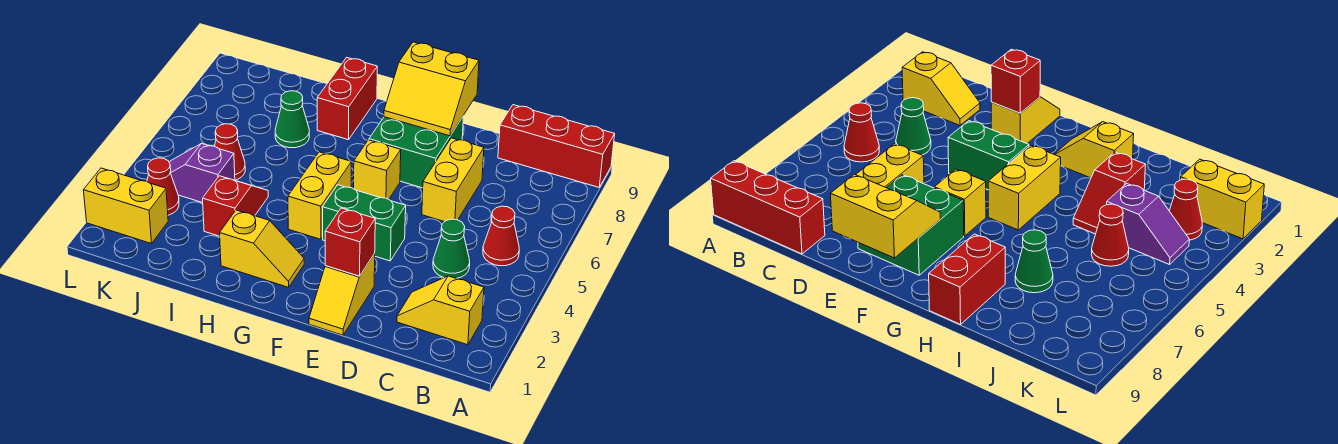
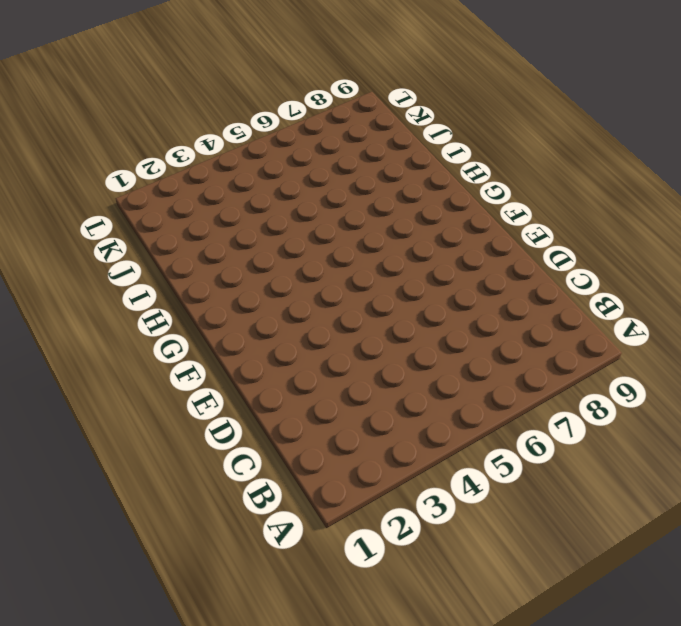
none -> red brick A9:C9 level 1
none -> yellow slope B2:C2 level 1 top B
none -> red cone B5 level 1

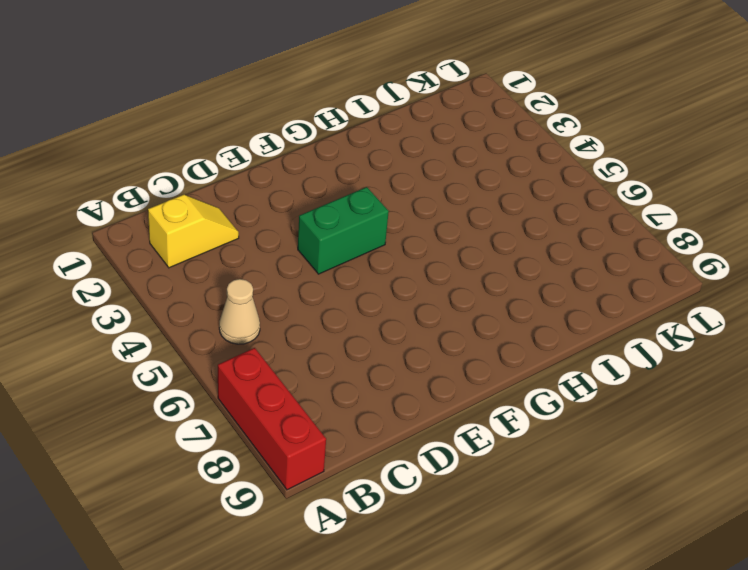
red brick A7:A9 level 1 -> red brick A9:C9 level 1
tan cone B5 level 1 -> red cone B5 level 1
none -> green cone C4 level 1
none -> yellow brick D6:D7 level 1
none -> yellow slope E1:E2 level 1 top 2

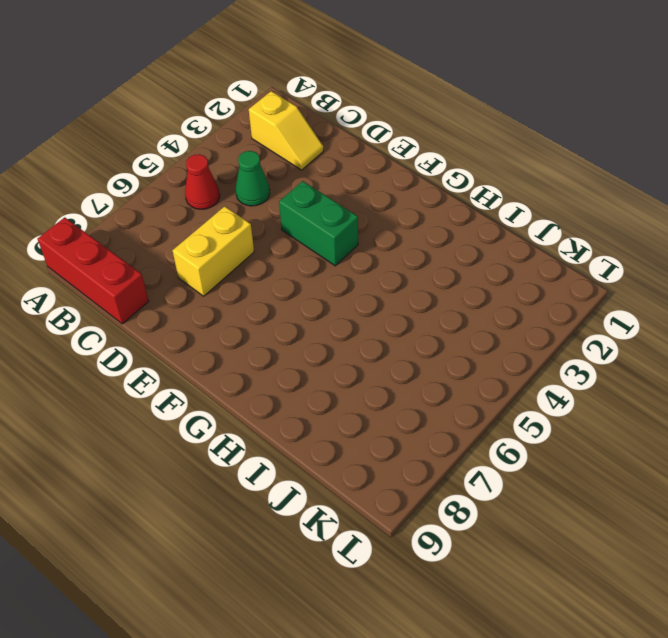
none -> yellow slope E1:E2 level 1 top 2
none -> green brick E7:F8 level 1
none -> yellow brick F6 level 1

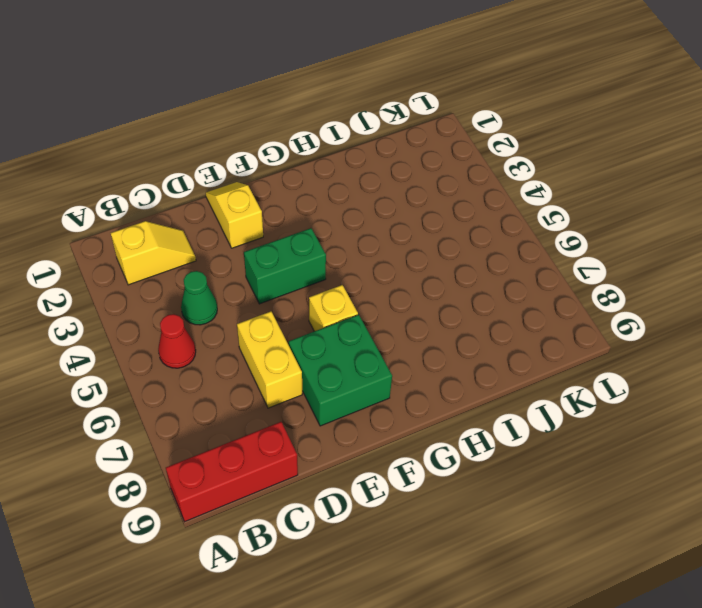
none -> yellow slope G2:H2 level 1 top H
none -> yellow brick G4:G5 level 1
none -> red brick H8:H9 level 1

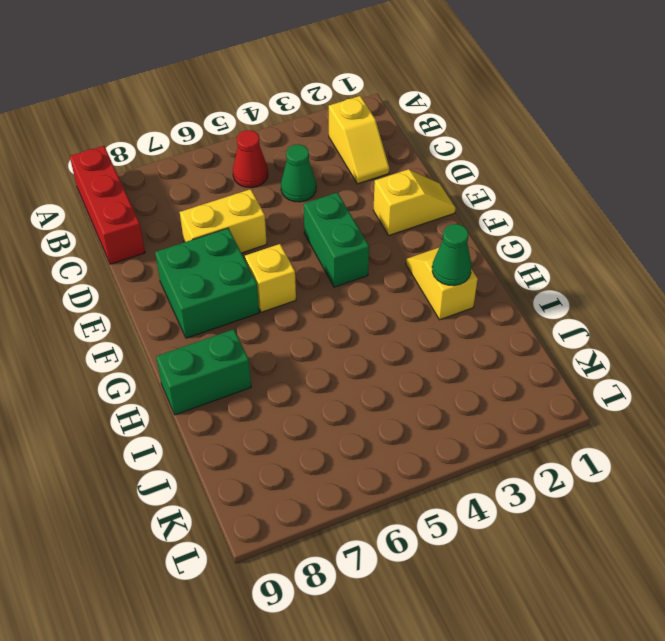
green cone H2 level 2 -> green cone I7 level 1
green brick H8:H9 level 1 -> red brick H8:H9 level 1
none -> yellow brick G4:G5 level 1
none -> red slope I3:I4 level 1 top 3
none -> purple slope J4:K4 level 1 top J

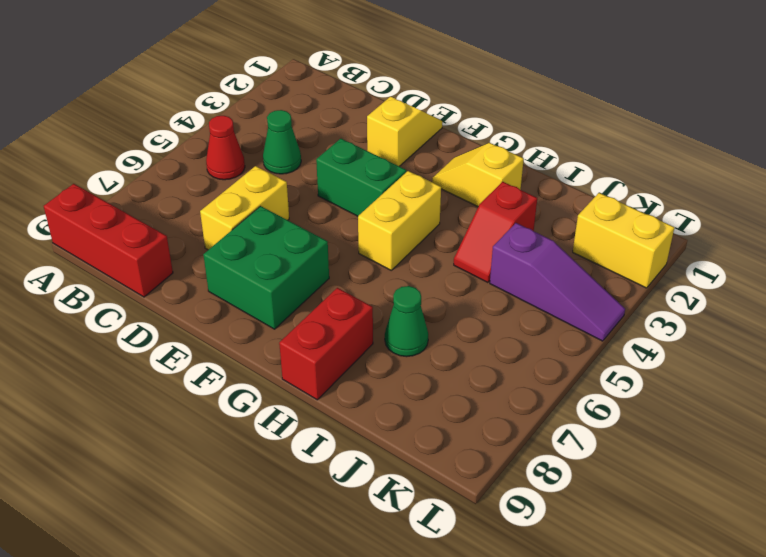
purple slope J4:L4 level 1 top J -> purple slope J4:K4 level 1 top J
none -> yellow slope B2:C2 level 1 top B
none -> yellow brick F6 level 1
none -> red cone J5 level 1

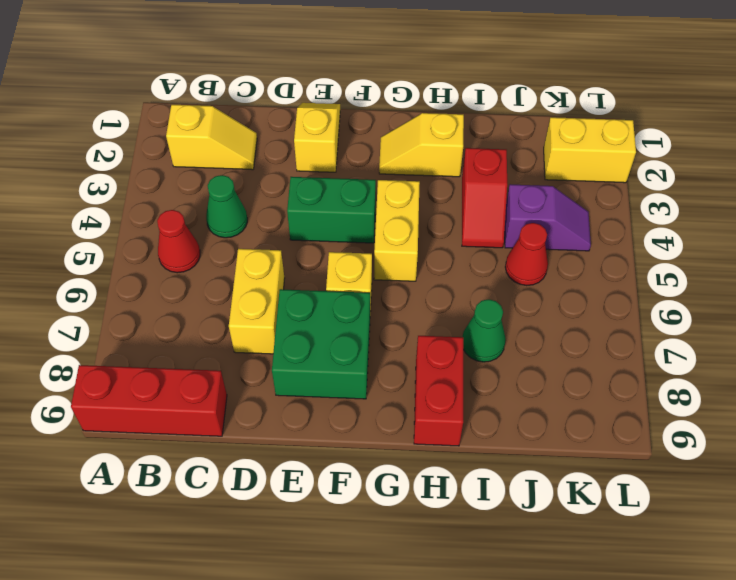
none -> red cone K3 level 1
none -> red brick E2 level 2
none -> yellow slope E8:F9 level 2 top 9

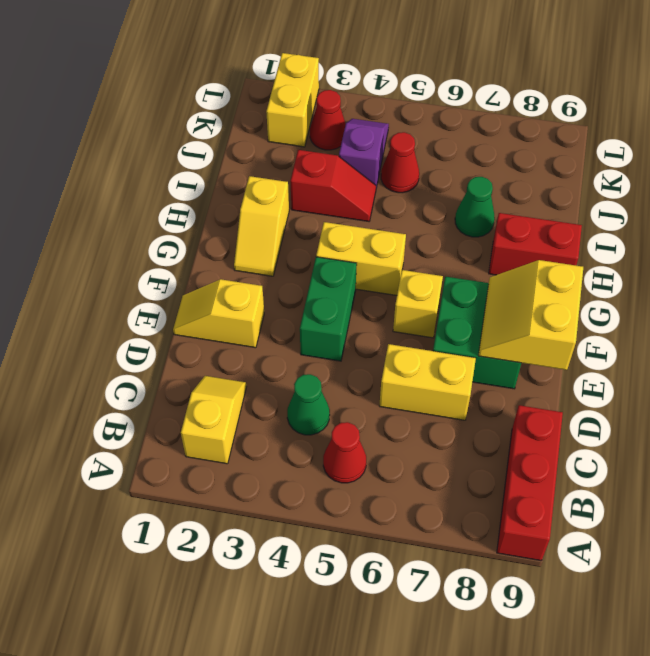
none -> red brick E2 level 2

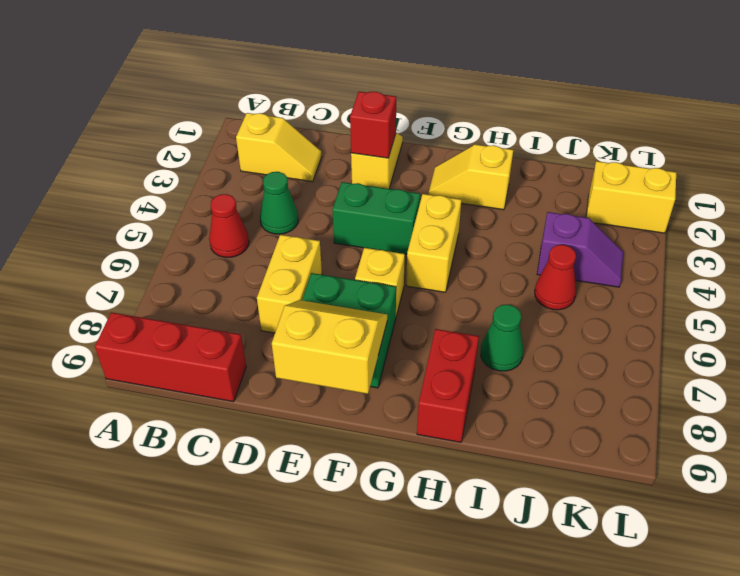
none -> red slope I3:I4 level 1 top 3
none -> red cone K3 level 1

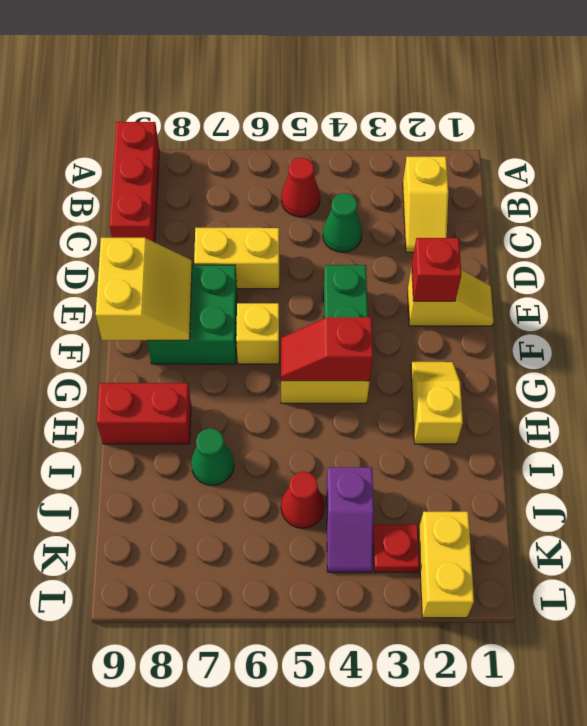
red slope G4:G5 level 2 top 4 -> red slope I3:I4 level 1 top 3
red plate K3 level 1 -> red cone K3 level 1

